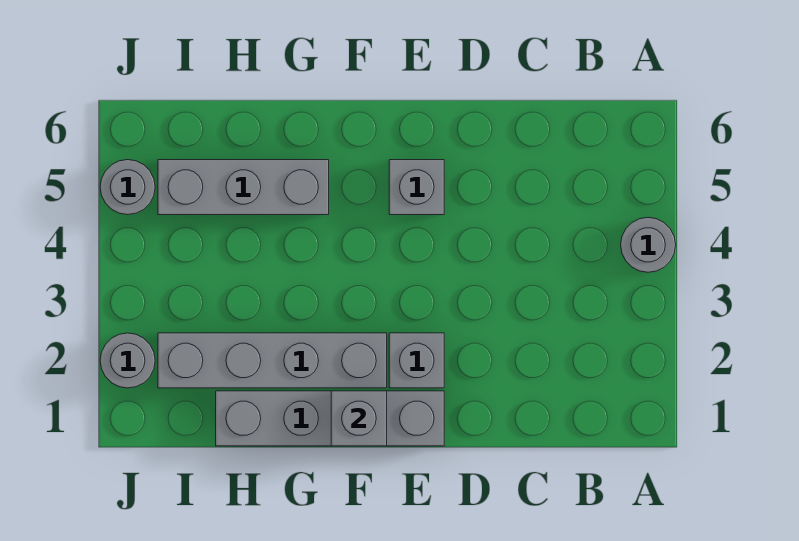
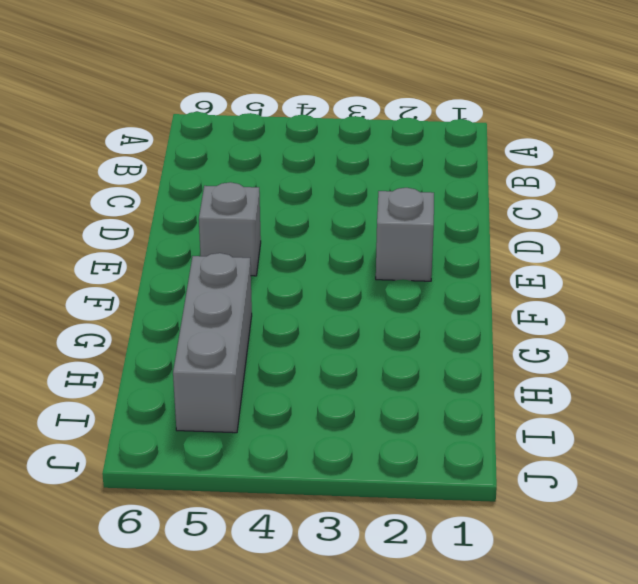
none -> grey round brick A4 level 1
none -> grey brick E1:H1 level 1

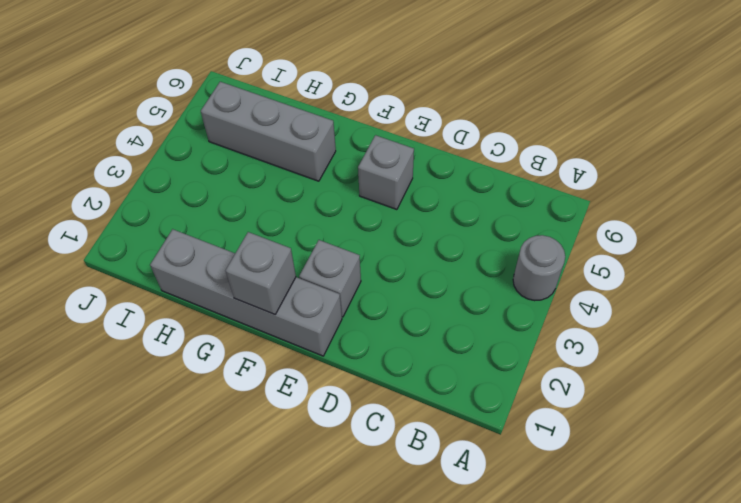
none -> grey brick F2:I2 level 1
none -> grey round brick J2 level 1

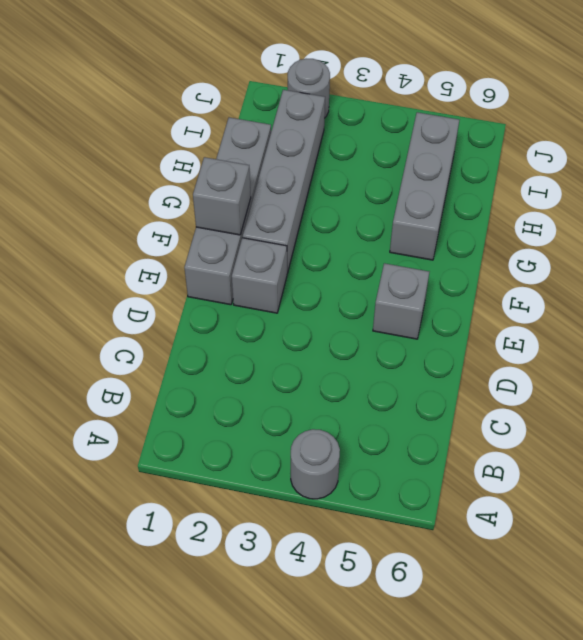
none -> grey round brick J5 level 1

